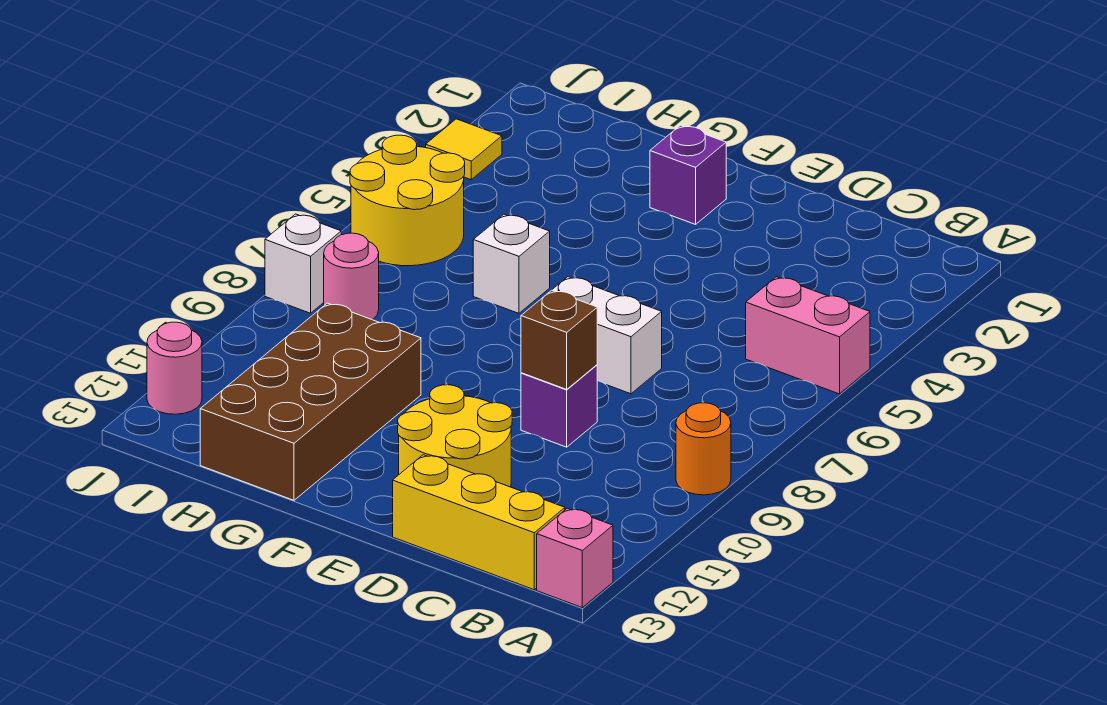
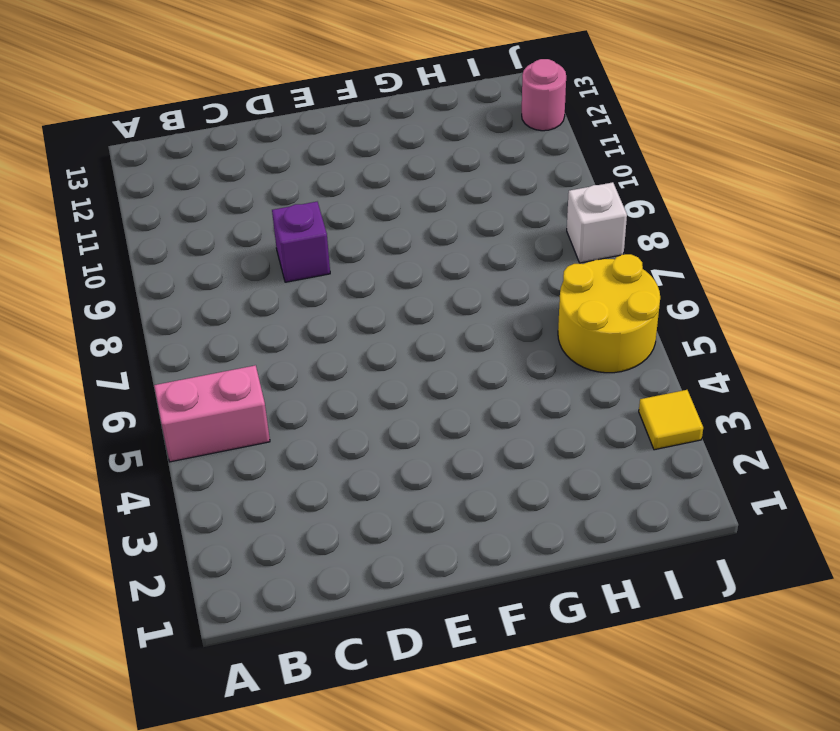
none -> orange round brick A9 level 1
none -> pink brick A13 level 1
none -> yellow brick B13:D13 level 1

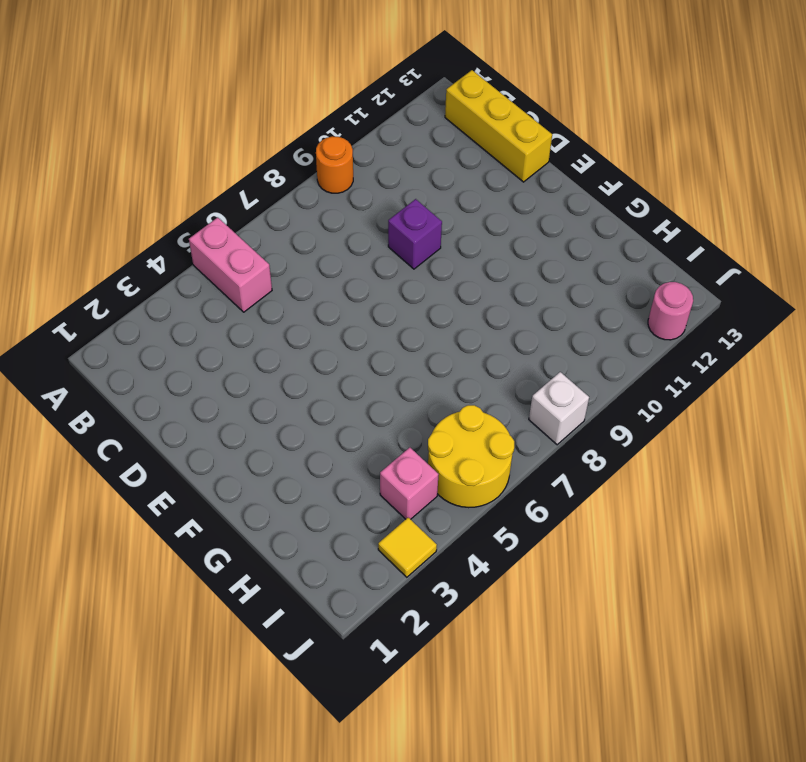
pink brick I4 level 1 -> pink brick A13 level 1
none -> white brick D7:E7 level 1
none -> yellow round brick D11:E12 level 1
none -> purple brick F2 level 1

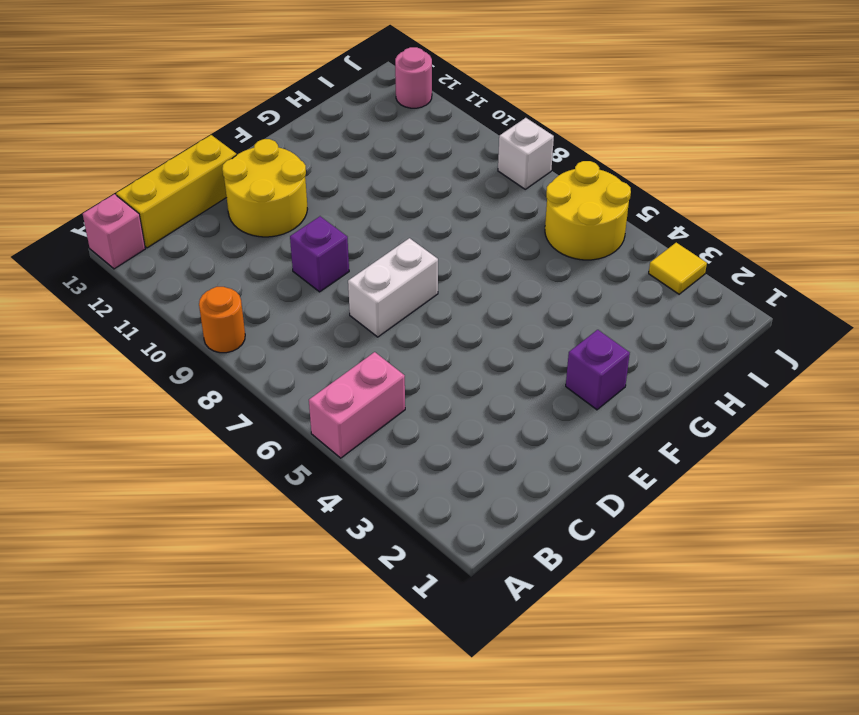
none -> white brick G6 level 1
none -> brown brick G10:H13 level 1
none -> pink round brick I8 level 1

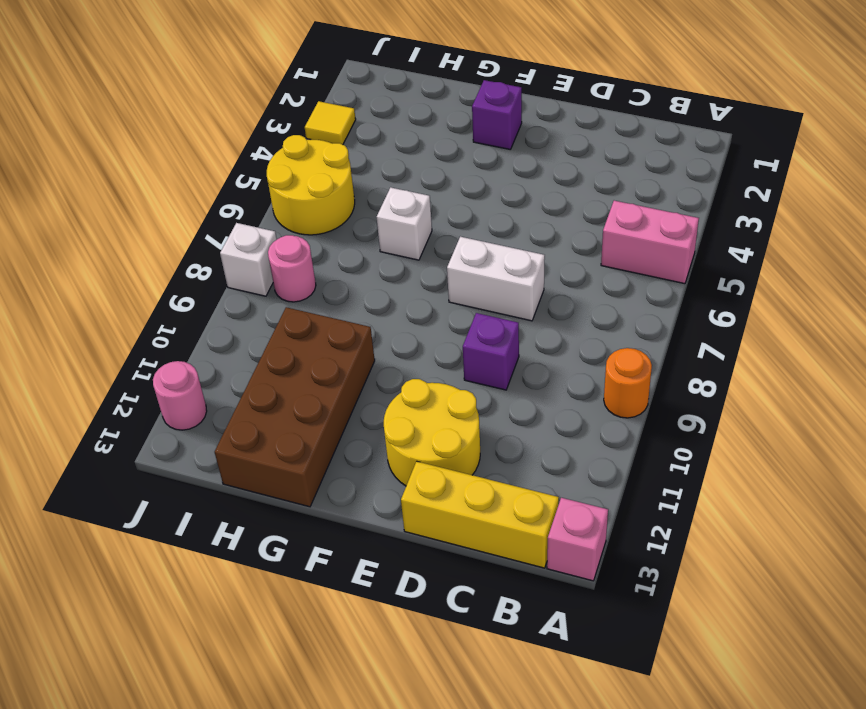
none -> brown brick D9 level 2

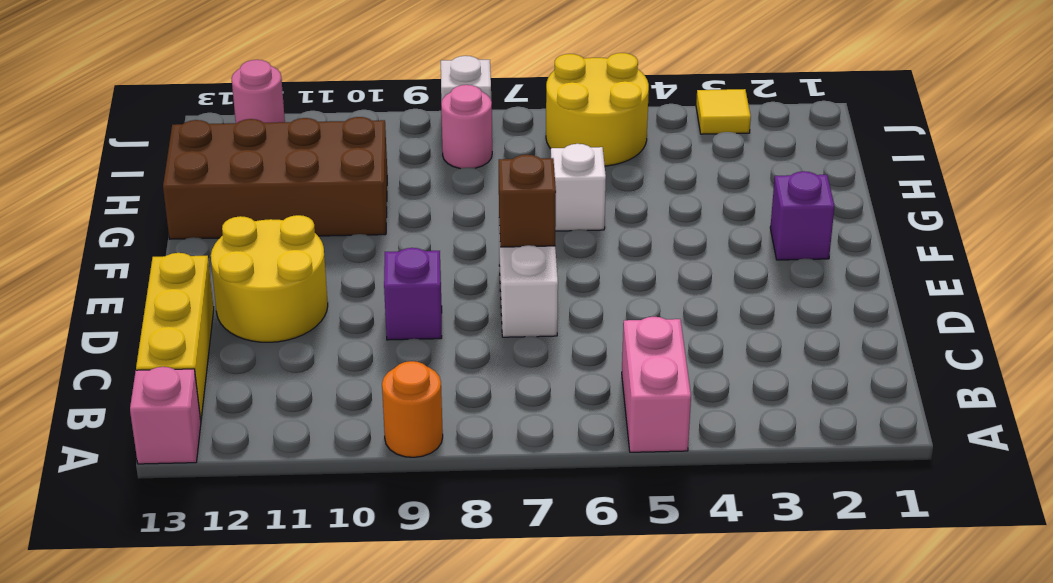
brown brick E7 level 2 -> brown brick D9 level 2

